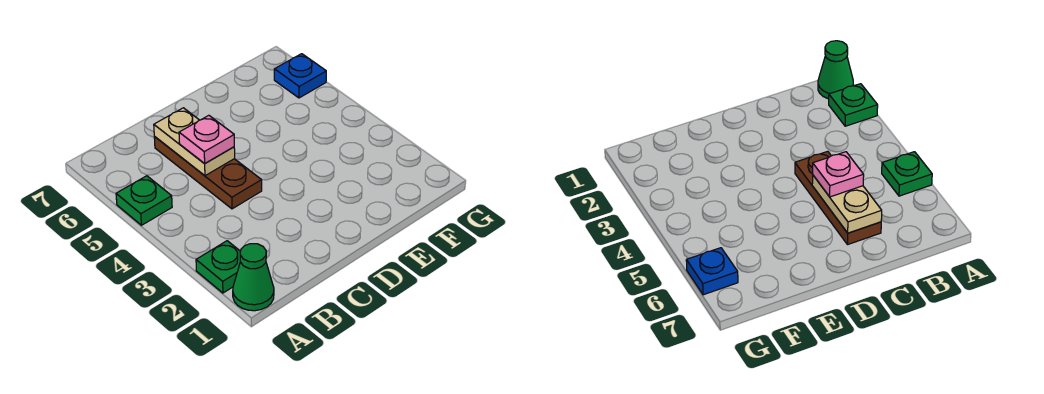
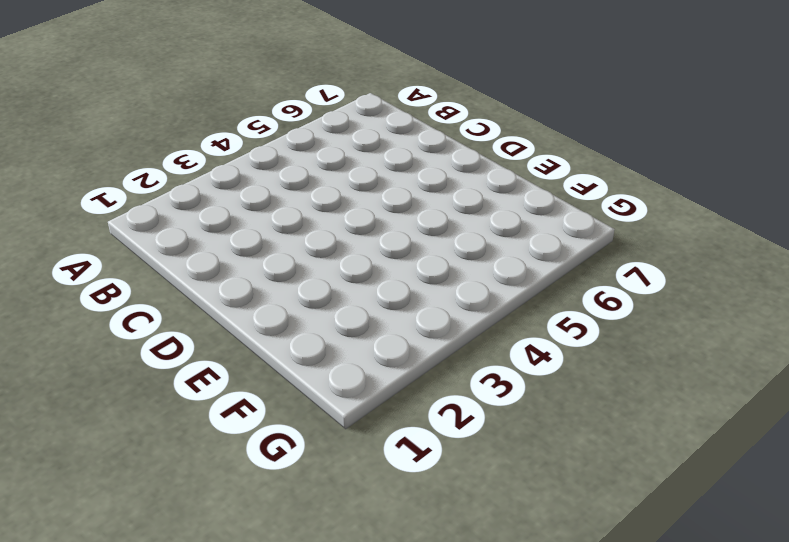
none -> green cone A1 level 1
none -> green plate A2 level 1

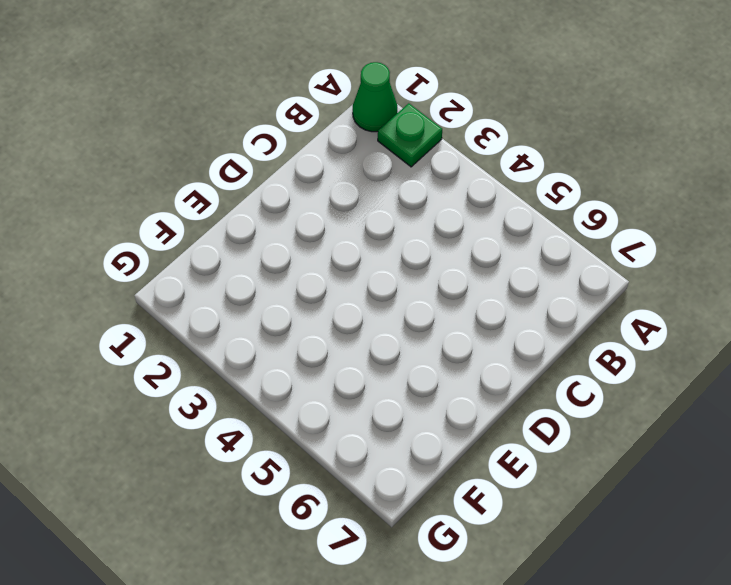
none -> green plate A5 level 1
none -> brown plate C4:C6 level 1

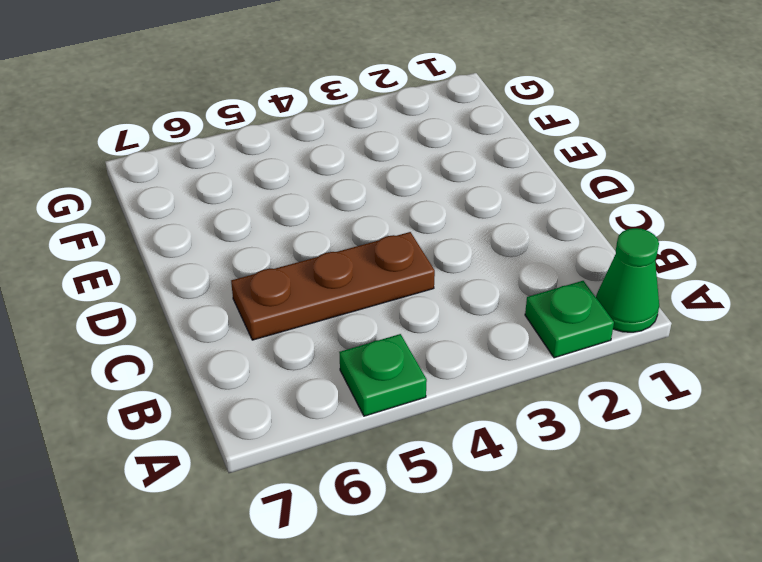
none -> blue plate G6 level 1
none -> tan plate C5:C6 level 2

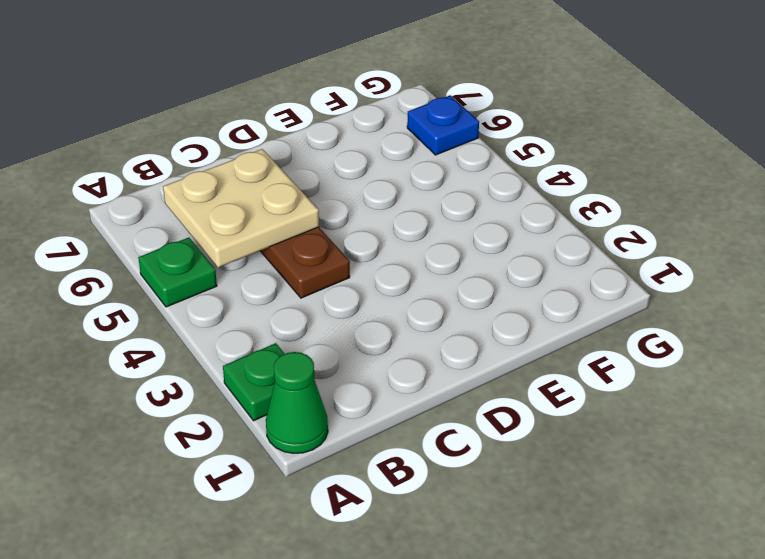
tan plate B5:C6 level 2 -> tan plate C5:C6 level 2
none -> pink plate C5 level 3

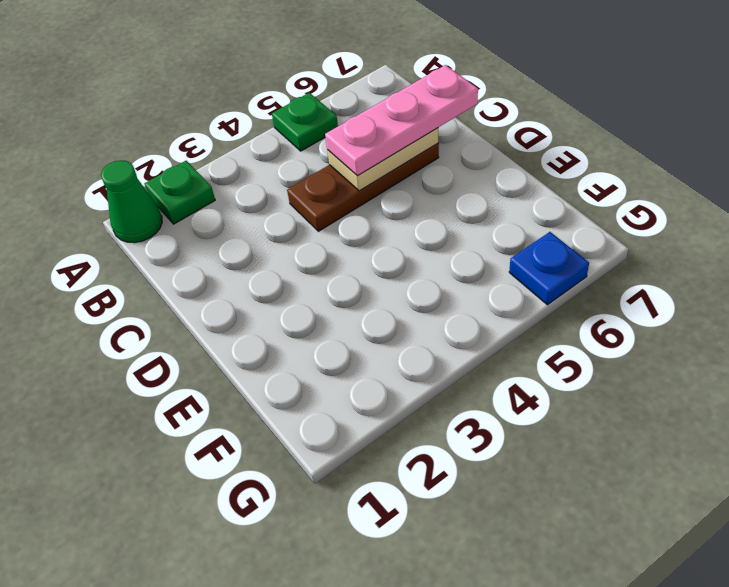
pink plate C5:C7 level 3 -> pink plate C5 level 3

